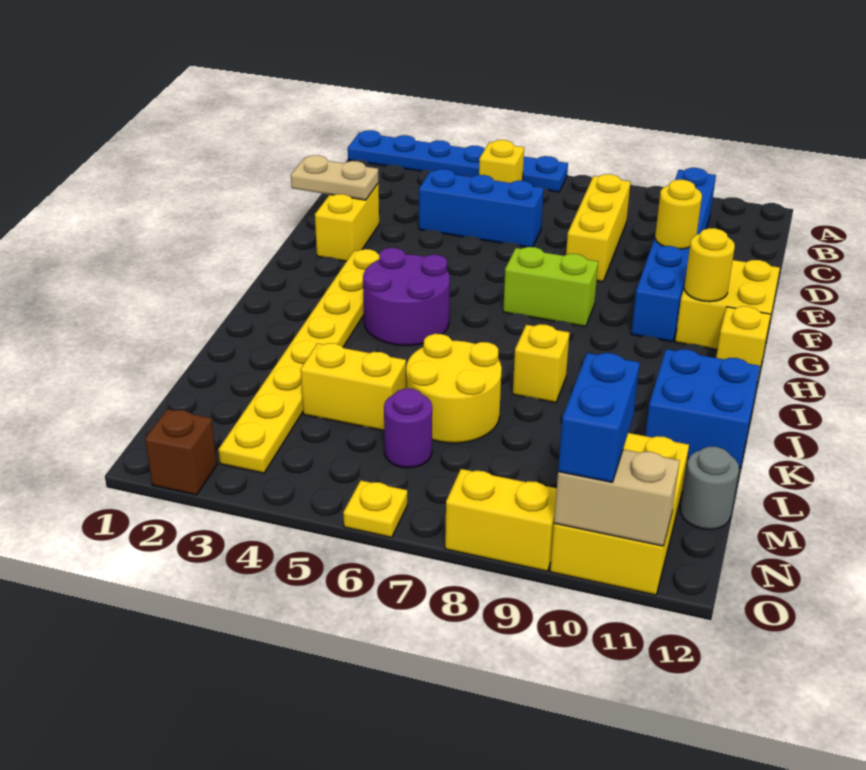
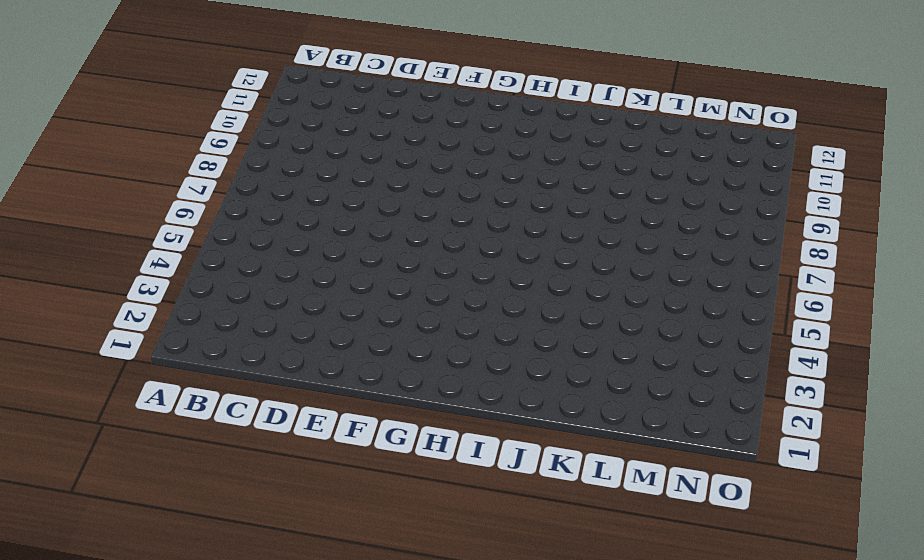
none -> blue plate A1:A6 level 1
none -> yellow brick B5 level 1
none -> blue brick B10:G10 level 1

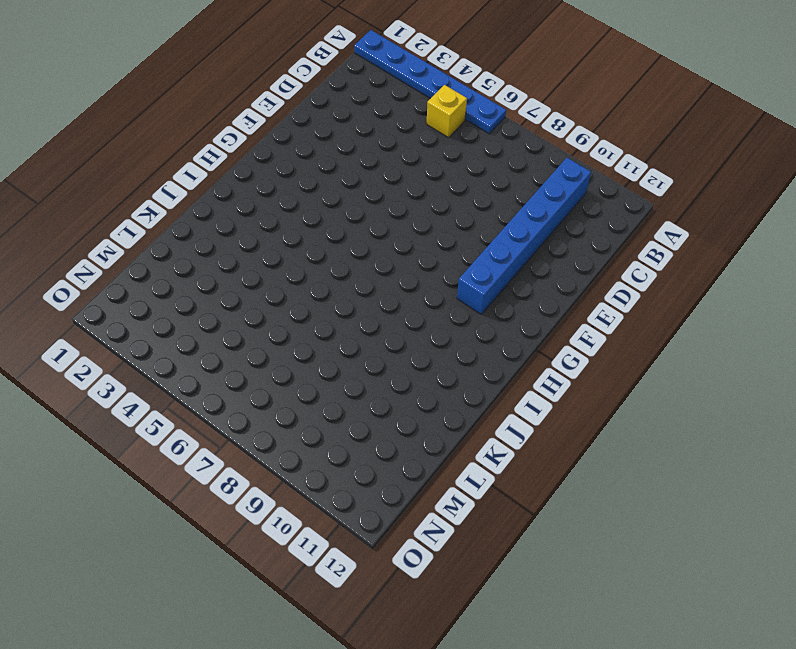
none -> yellow brick C8:E8 level 1
none -> blue brick D4:D6 level 1
none -> yellow brick E2:F2 level 1

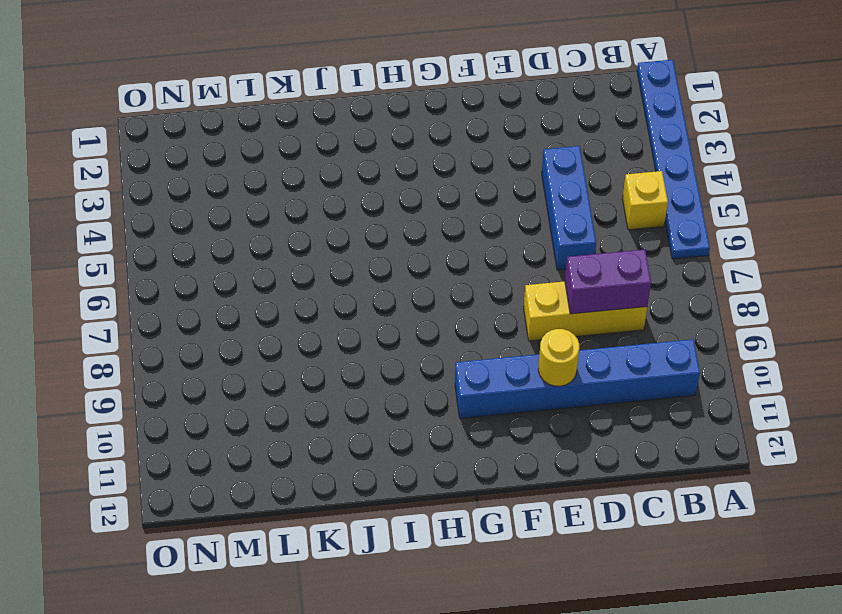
purple brick C8:D8 level 2 -> none
none -> yellow brick E2:F2 level 1
none -> yellow brick F11:G12 level 1
none -> yellow plate G3:N3 level 1

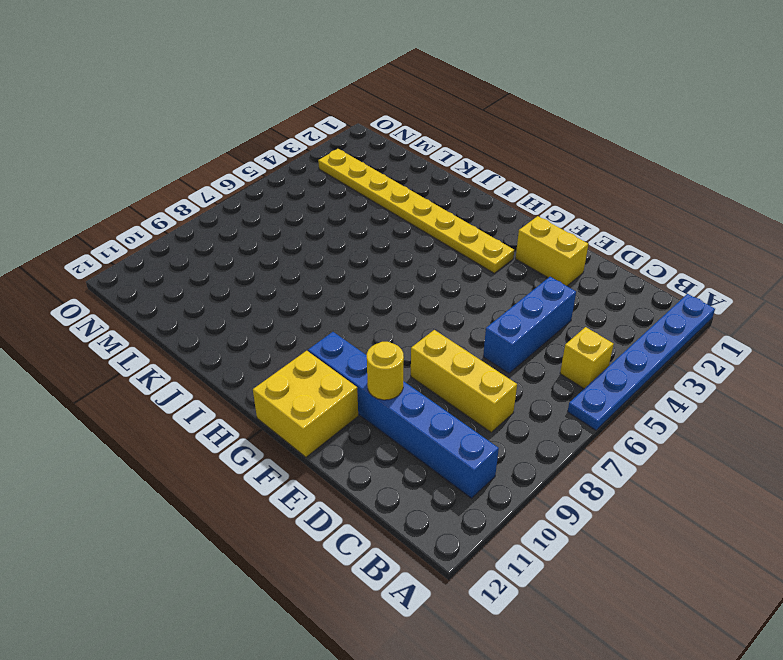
none -> lime brick G7:G8 level 1
none -> purple round brick H4:I5 level 1
none -> yellow brick H12 level 1

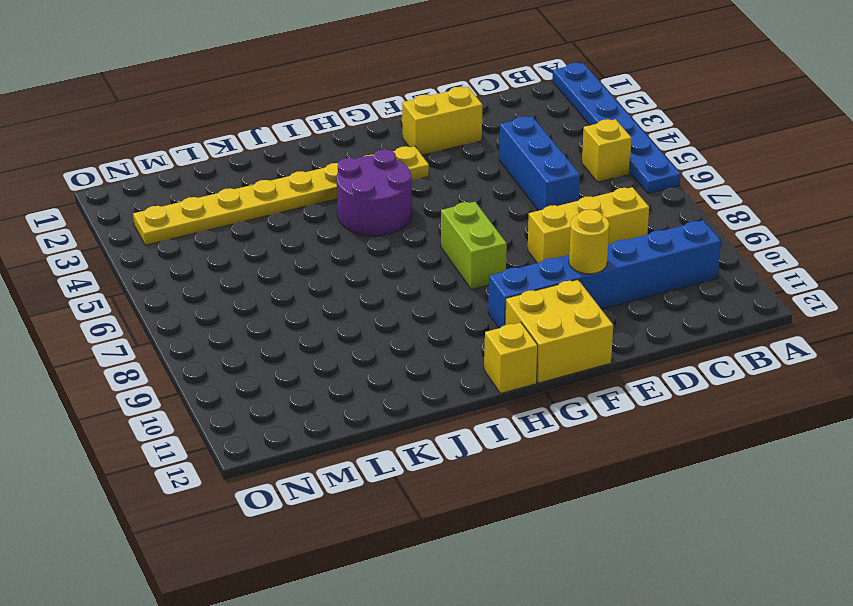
none -> yellow brick J8 level 1
none -> blue brick J11:K12 level 1
none -> yellow round brick K6:L7 level 1

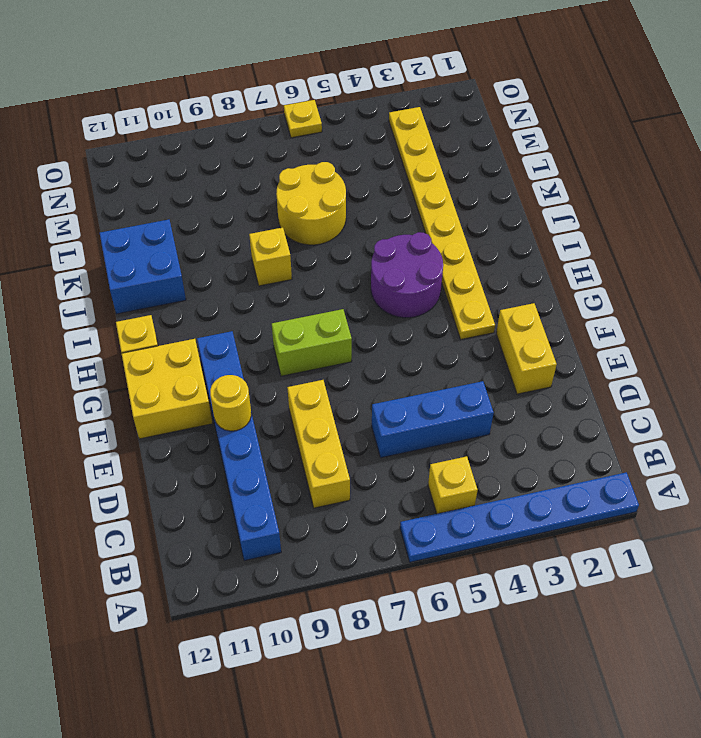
none -> yellow brick L4:L5 level 1
none -> purple round brick M6 level 1
none -> yellow brick M10:O11 level 1

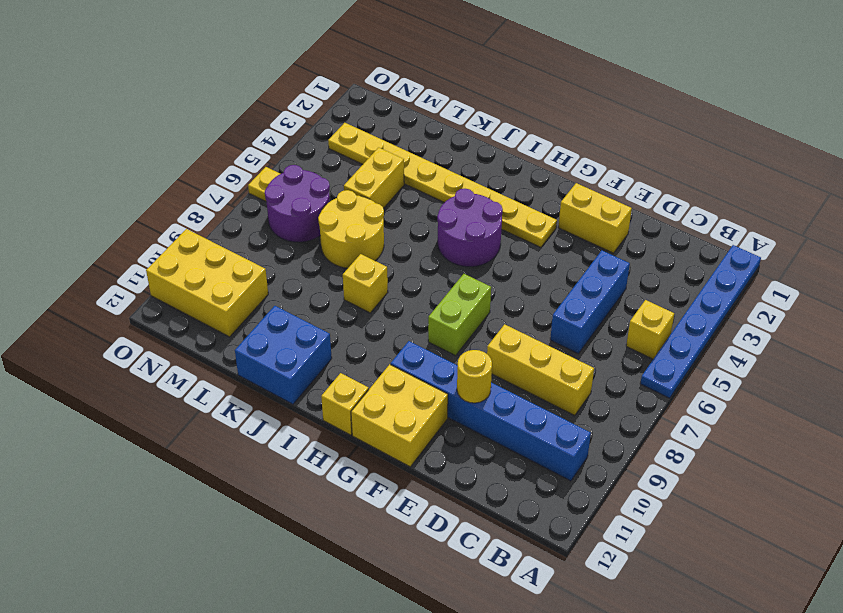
purple round brick M6:N7 level 1 -> purple round brick M6 level 1
none -> grey round brick M12 level 1
none -> brown brick O2 level 1
none -> yellow brick O8:O9 level 1

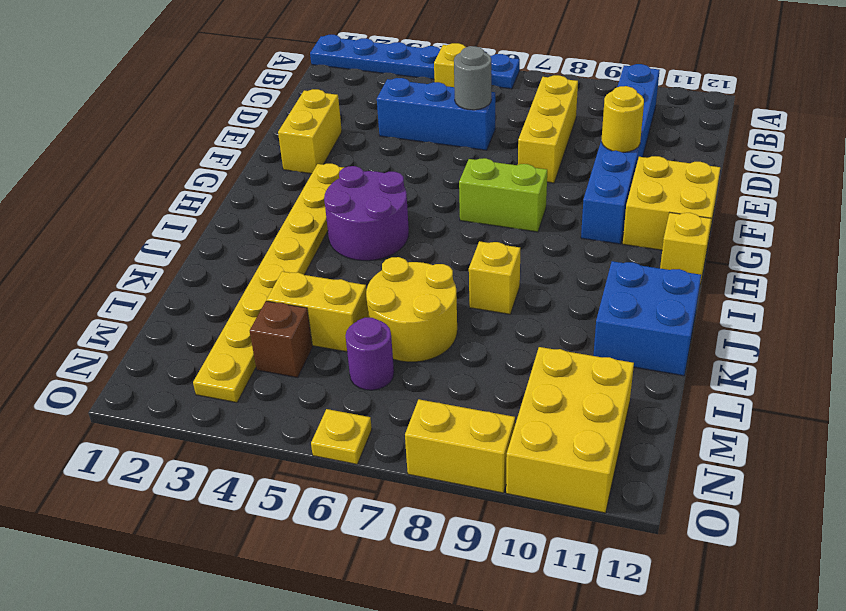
grey round brick D6 level 2 -> grey round brick M12 level 1
brown brick M4 level 1 -> brown brick O2 level 1
none -> tan plate E1:E2 level 2
none -> yellow round brick G11 level 2
none -> tan brick O10:O11 level 2

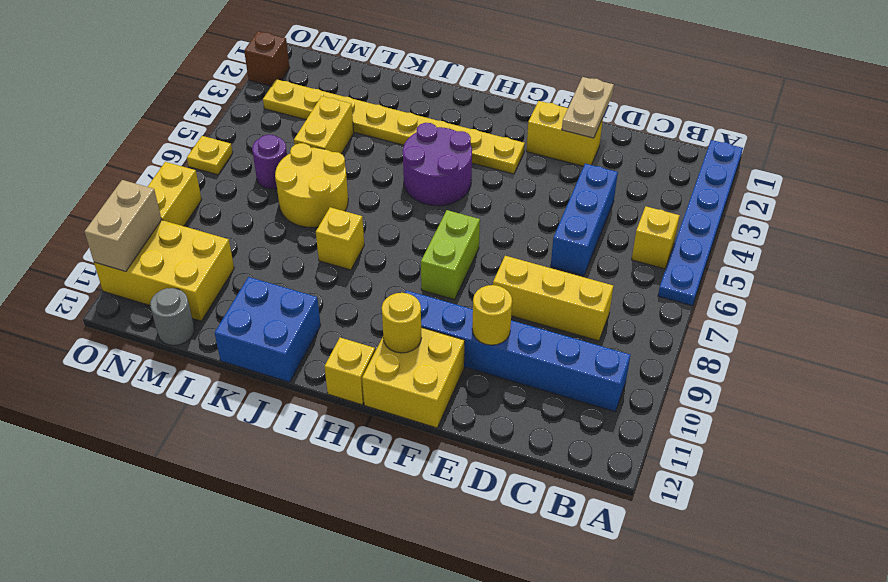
none -> blue brick N10:O10 level 3

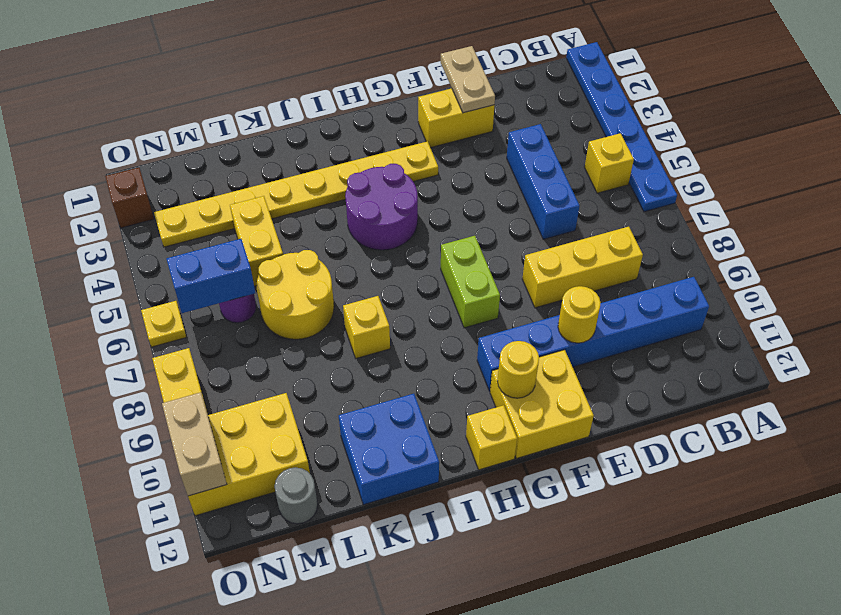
blue brick M6:N6 level 2 -> blue brick N10:O10 level 3

